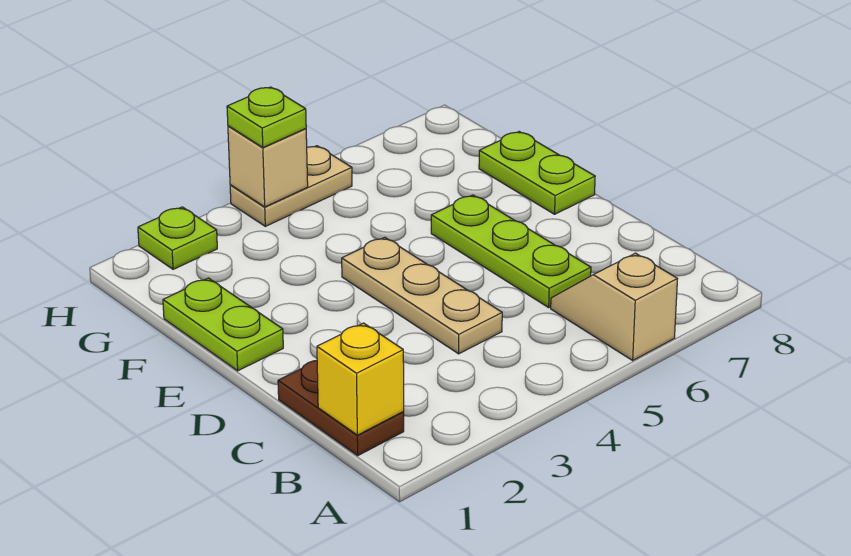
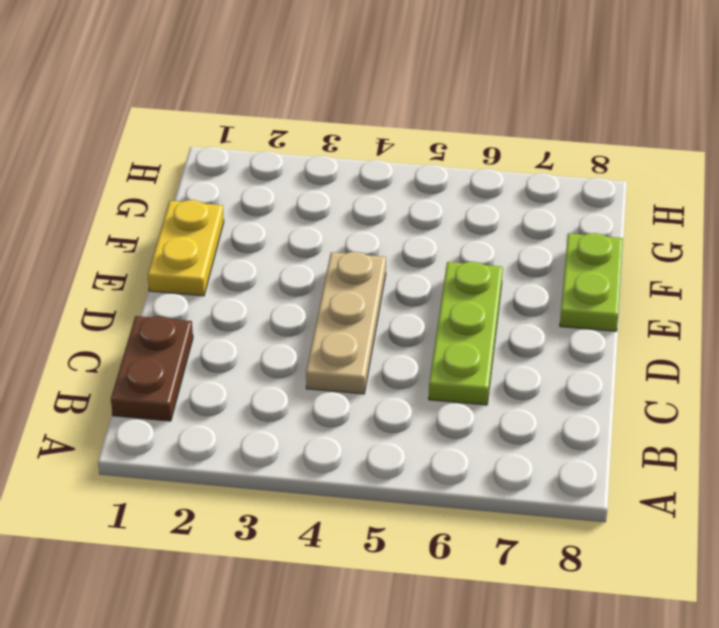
yellow plate E1:F1 level 1 -> lime plate E1:F1 level 1
none -> tan slope A6:B6 level 1 top A
none -> lime plate H2 level 1

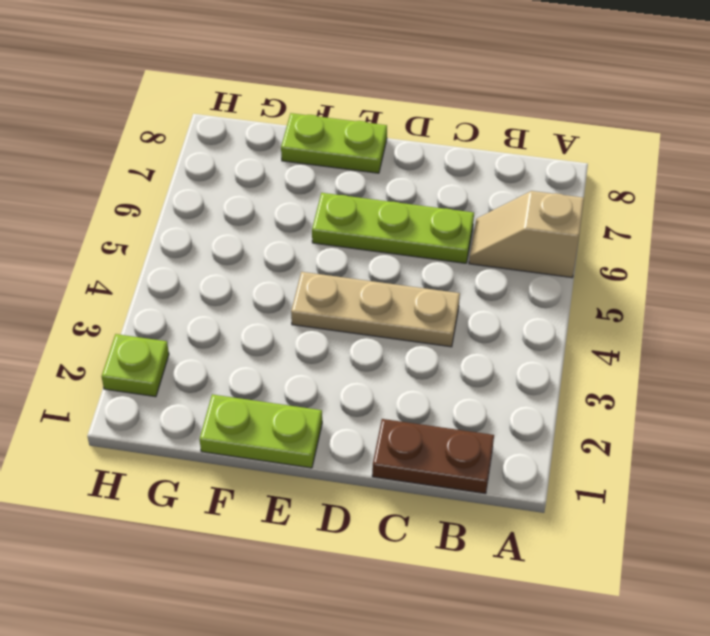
none -> tan plate H4:H5 level 1
none -> yellow brick B1 level 2

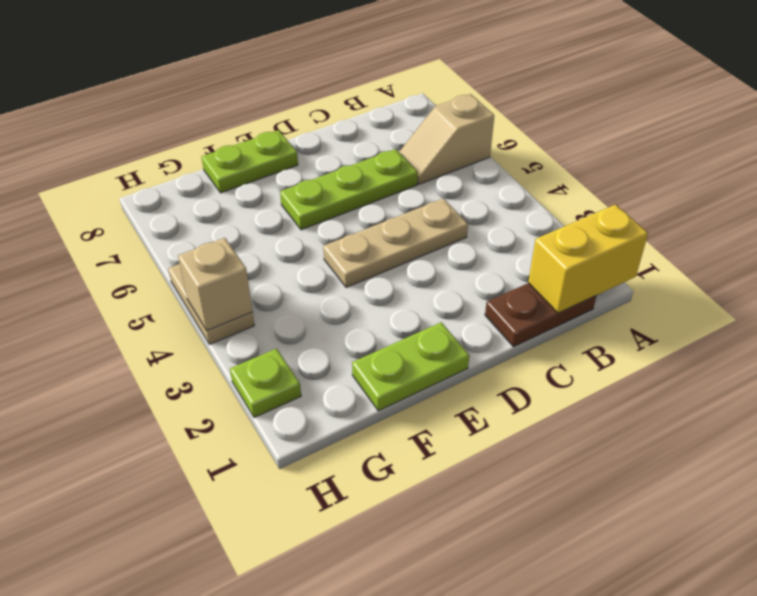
yellow brick A1:B1 level 2 -> yellow brick B1 level 2
none -> lime plate H4 level 3

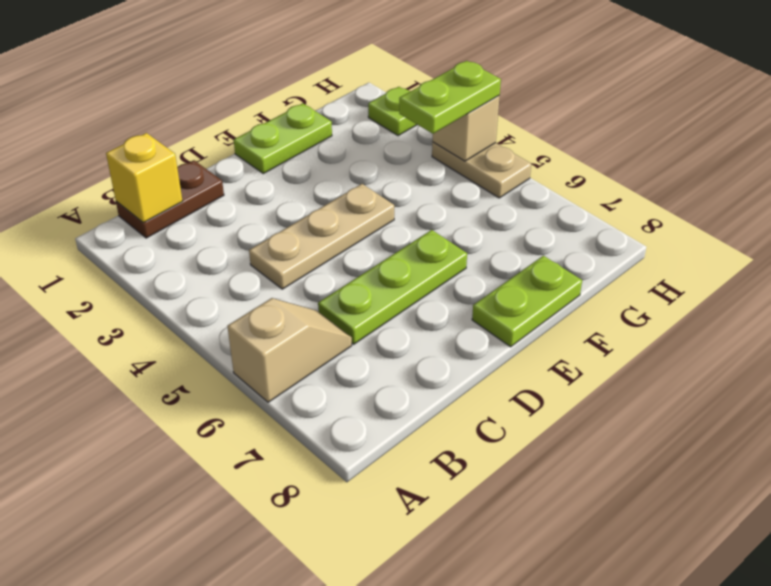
lime plate G4:H4 level 3 -> lime plate H4 level 3

